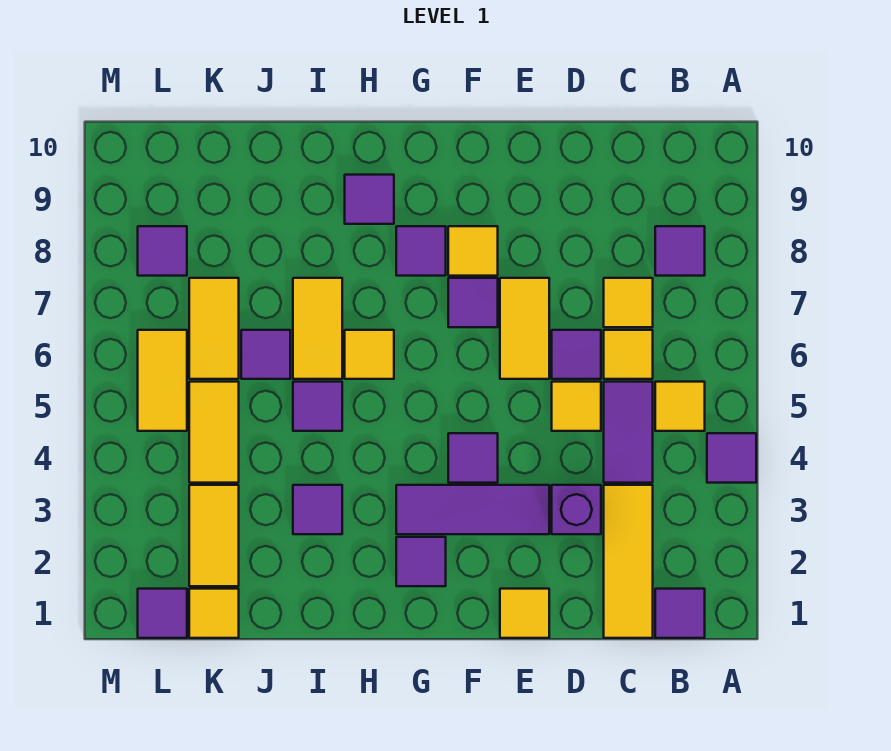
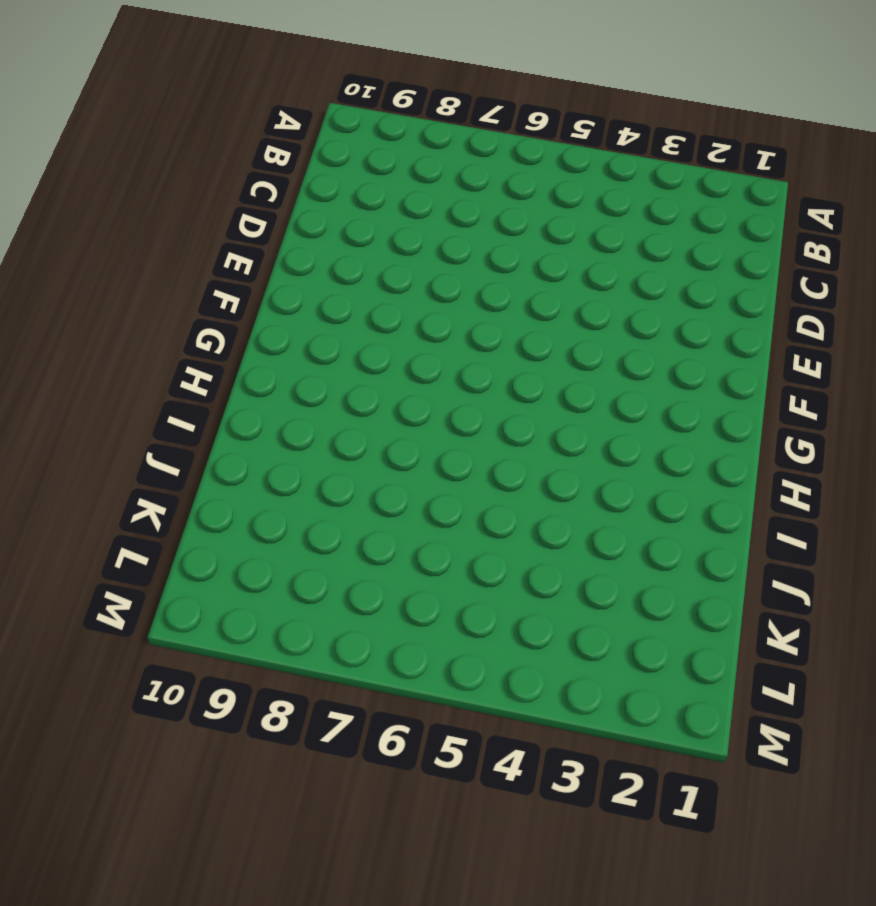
none -> purple tile A4 level 1
none -> purple tile B1 level 1
none -> yellow tile B5 level 1
none -> purple tile B8 level 1

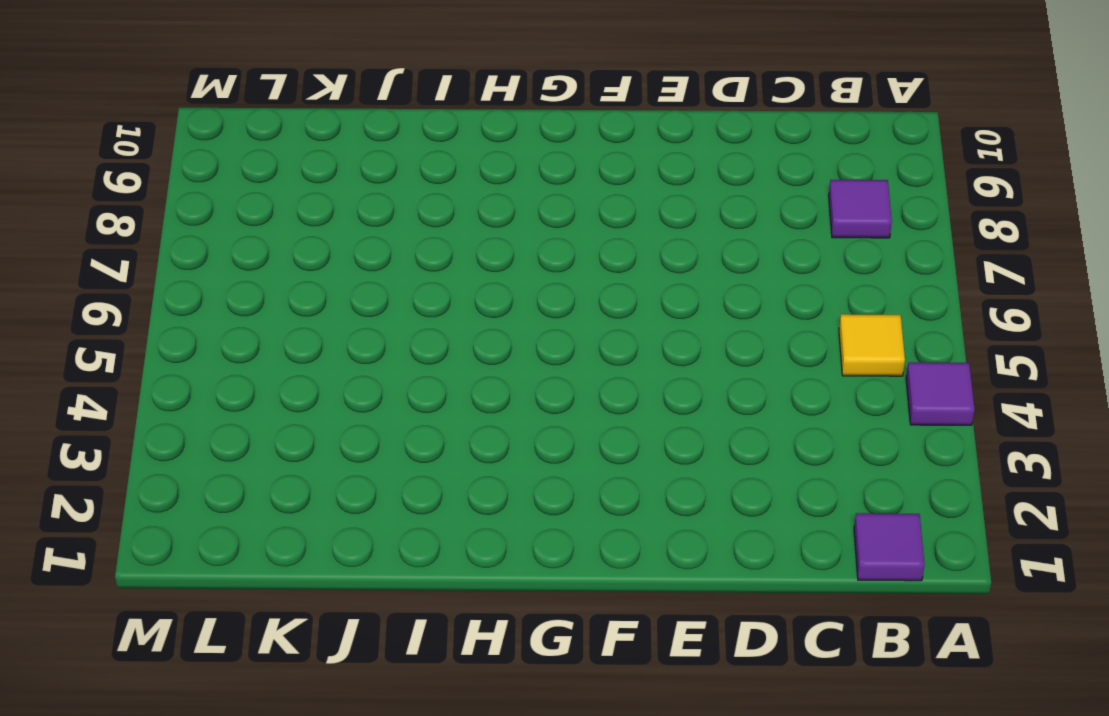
none -> yellow tile C1:C3 level 1
none -> purple tile C4:C5 level 1
none -> yellow tile C6 level 1
none -> yellow tile C7 level 1

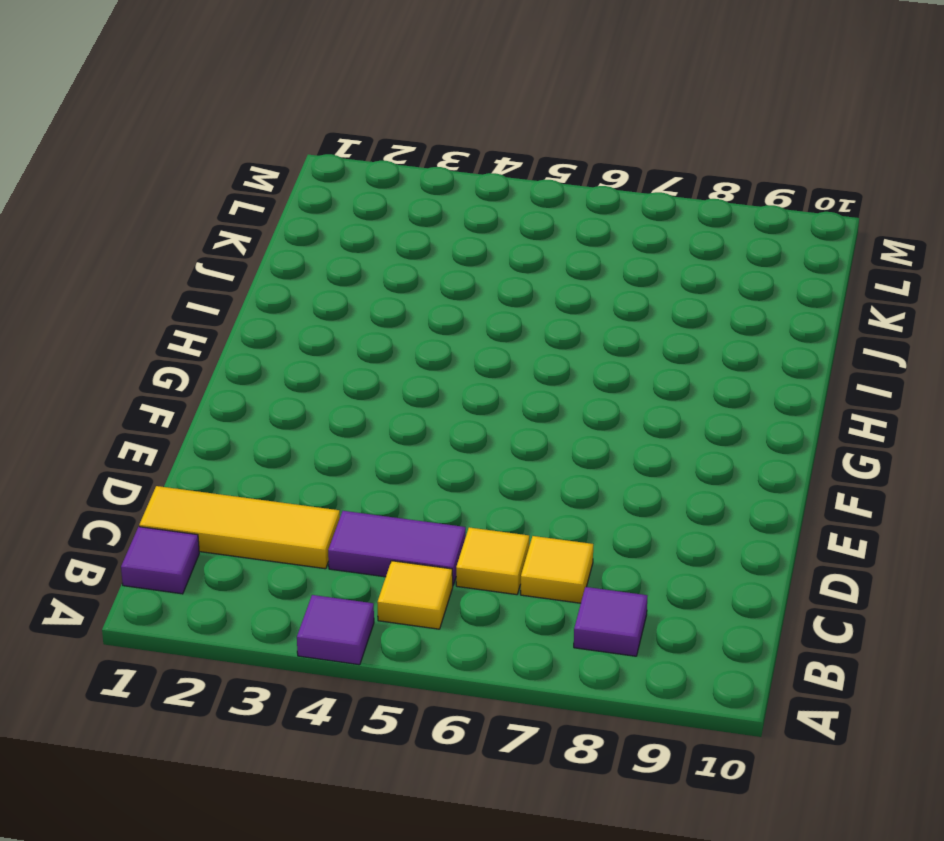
none -> purple brick D3 level 1
none -> yellow tile D5 level 1
none -> purple tile D6 level 1
none -> yellow tile E1 level 1

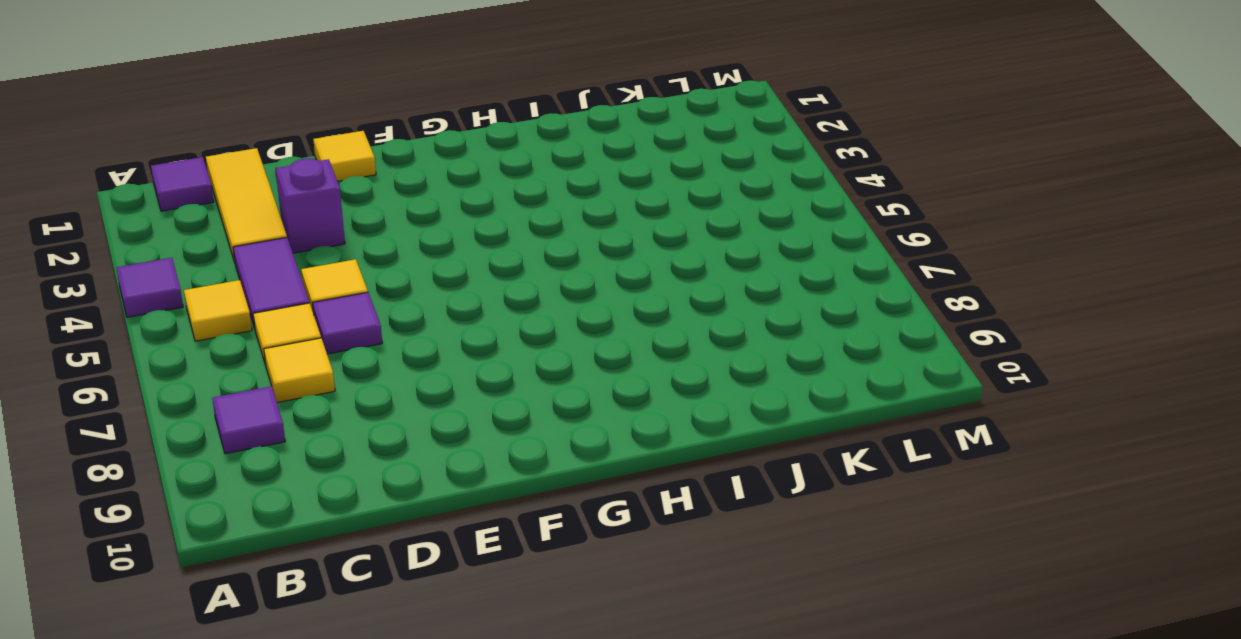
none -> purple tile E3:G3 level 1
none -> yellow tile E6:E7 level 1
none -> purple tile F4 level 1
none -> purple tile F7 level 1

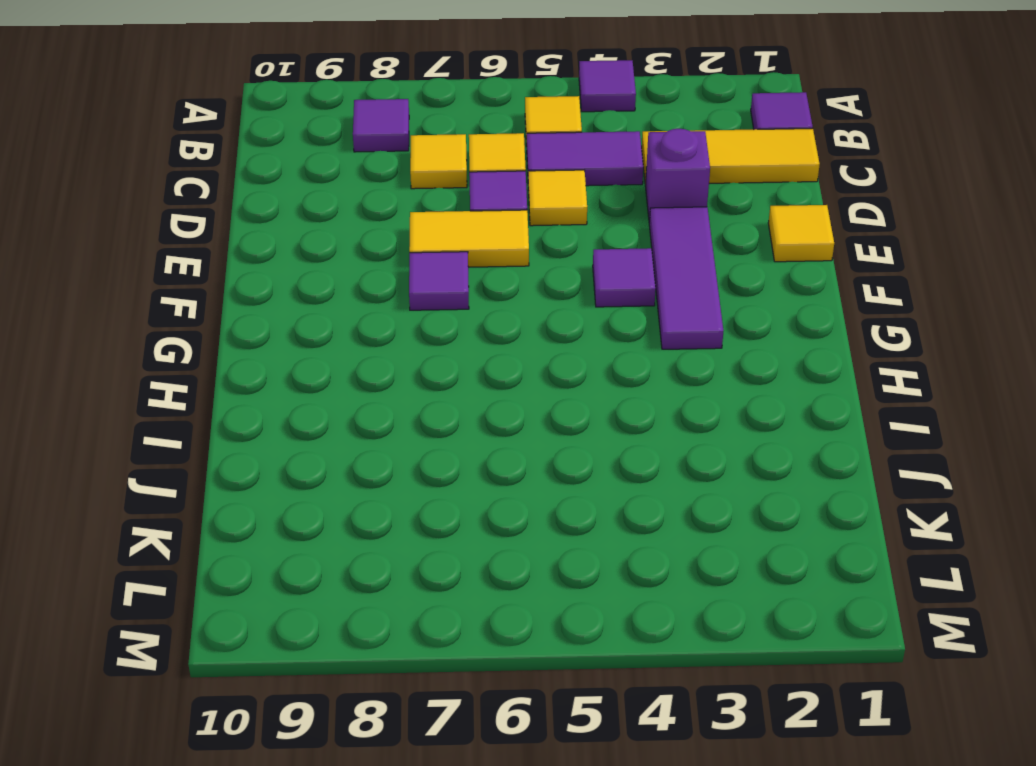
none -> yellow tile F8 level 1
none -> purple tile G2 level 1
none -> purple tile G8 level 1
none -> yellow tile H6 level 1

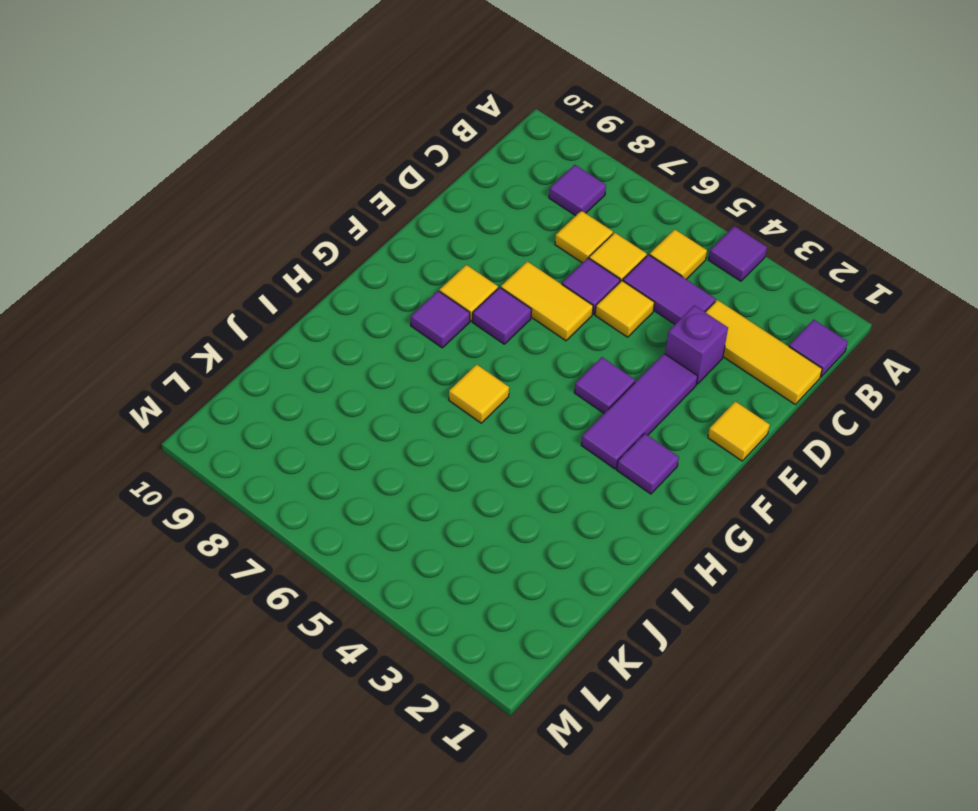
none -> purple tile H9 level 1
none -> purple tile I3 level 1
none -> purple tile I5 level 1
none -> yellow tile I6:I7 level 1

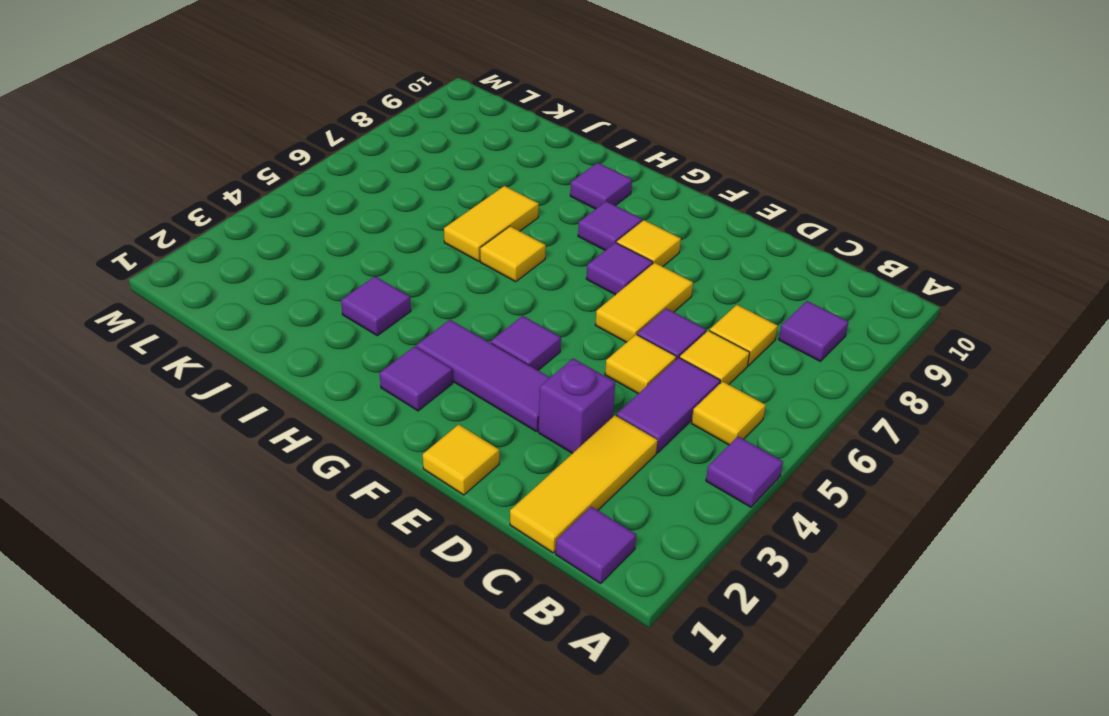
none -> purple tile I5 level 1
none -> purple tile J6 level 1
none -> yellow tile K1 level 1
none -> yellow tile K2:K3 level 1

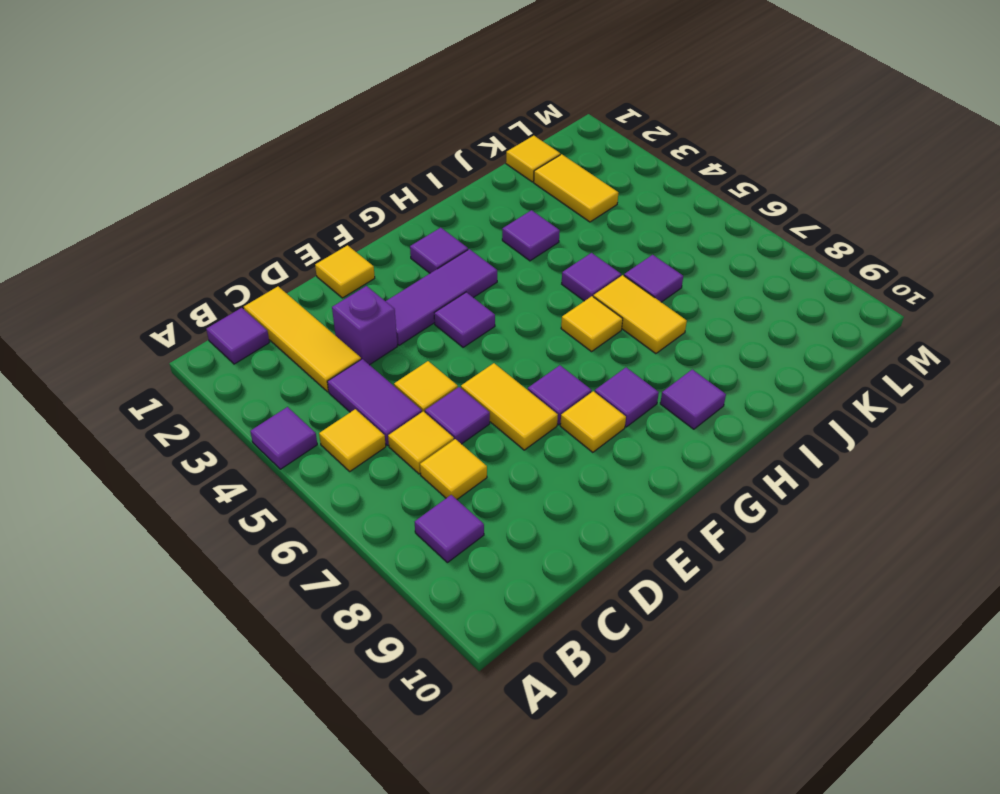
none -> yellow tile K4:K5 level 1
none -> yellow tile K6:K7 level 1
none -> purple tile L1 level 1
none -> yellow tile L5:L6 level 1

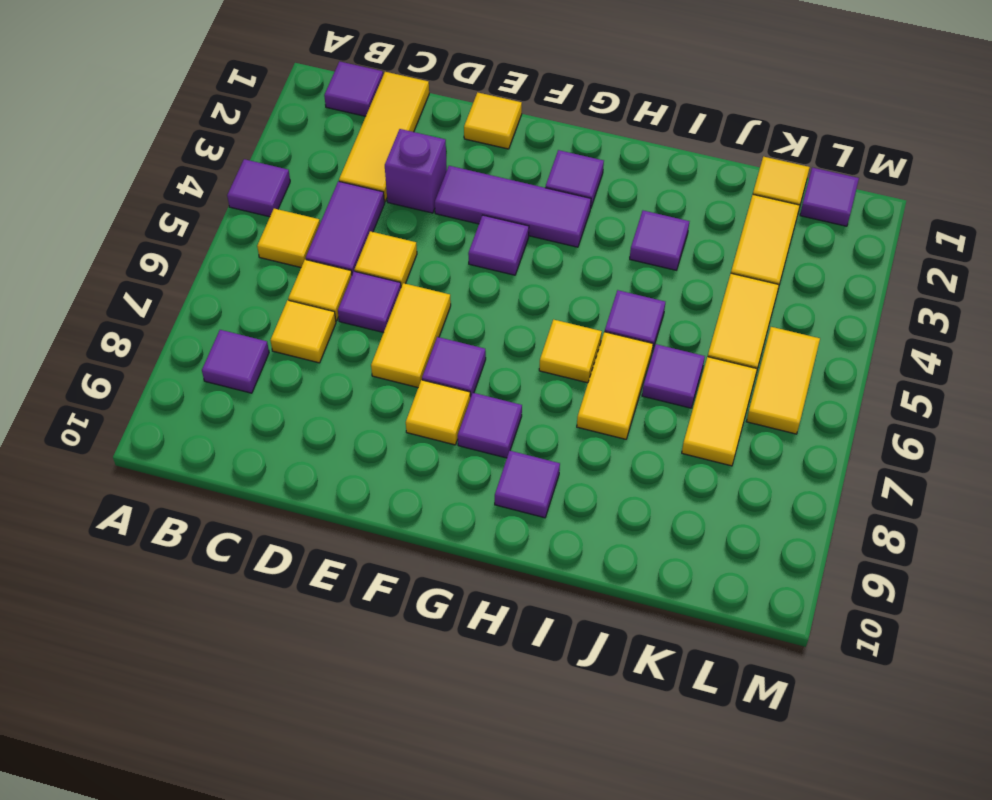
none -> purple tile L8 level 1

